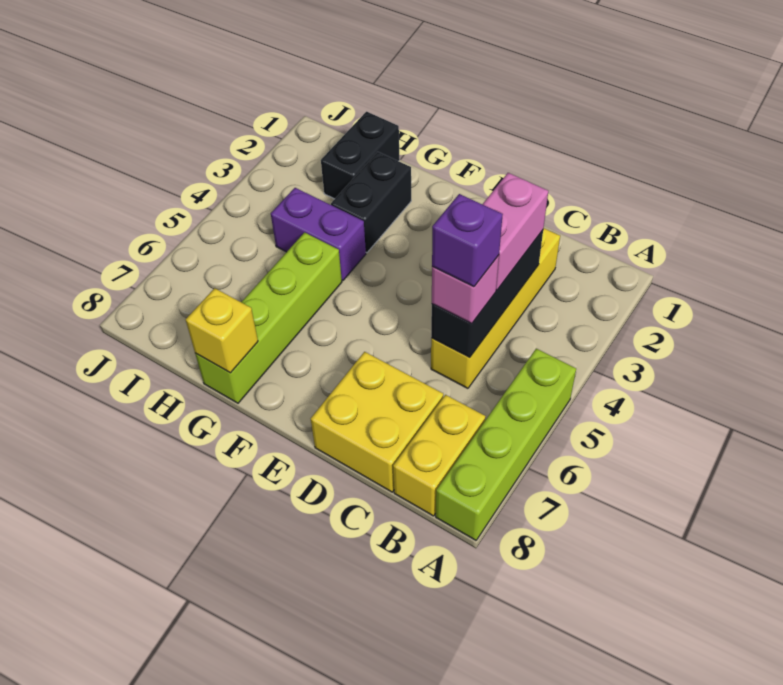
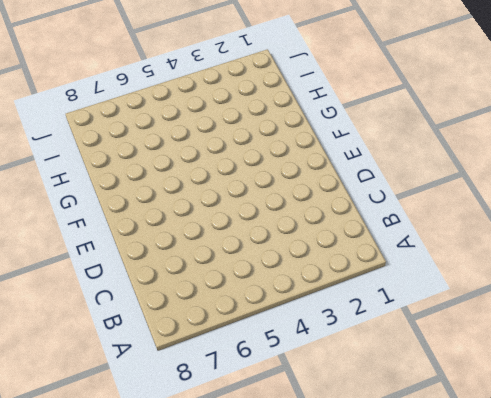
none -> lime brick A5:A8 level 1
none -> yellow brick B7:B8 level 1
none -> yellow brick C2:C5 level 1

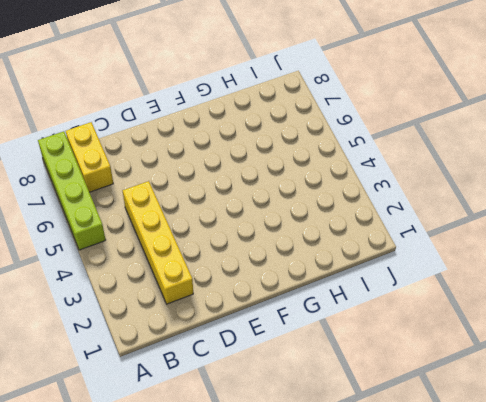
none -> yellow brick C7:D8 level 1
none -> black brick G2:G3 level 1
none -> purple brick G4:H4 level 1

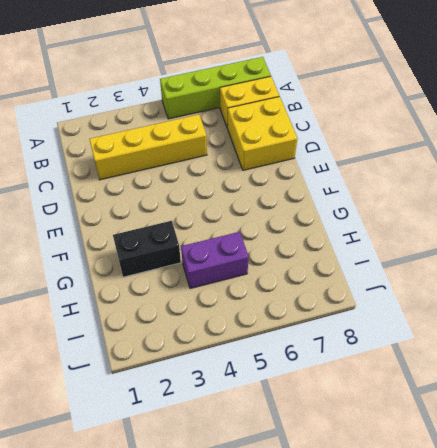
purple brick H4:H5 level 1 -> purple brick G4:H4 level 1
none -> lime brick G5:G8 level 1
none -> black brick H1:H2 level 1
none -> black brick C3:C5 level 2

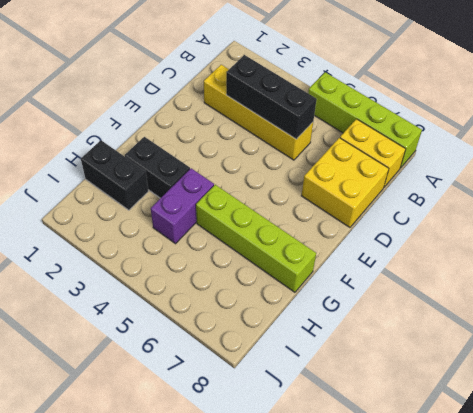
none -> yellow brick G8 level 2
none -> pink brick C3:C4 level 3
none -> pink brick C5 level 3

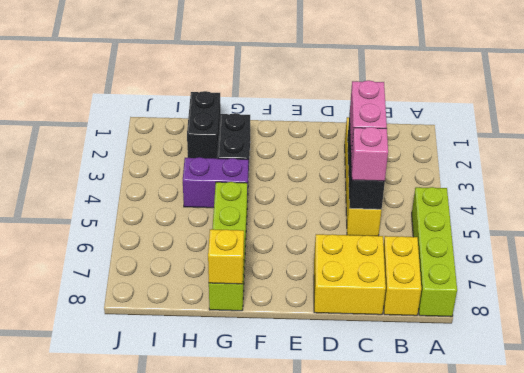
none -> purple brick C5 level 4

